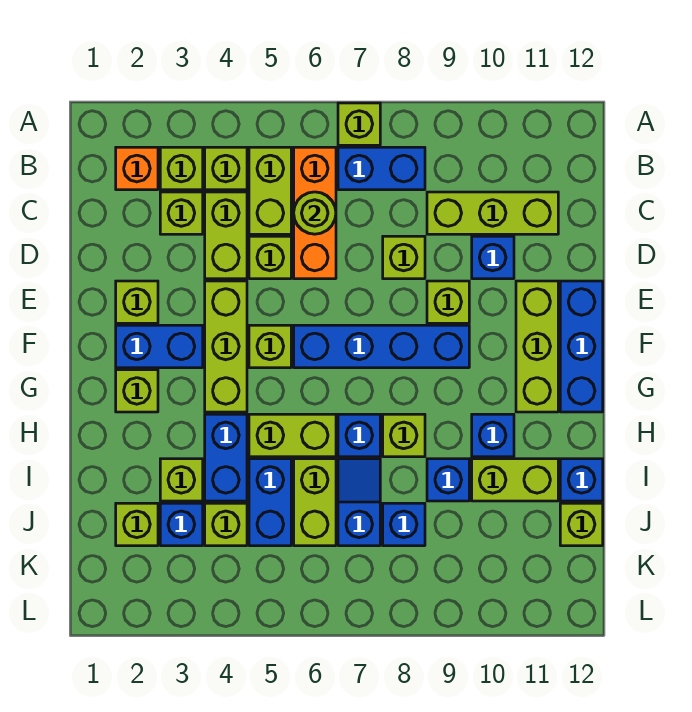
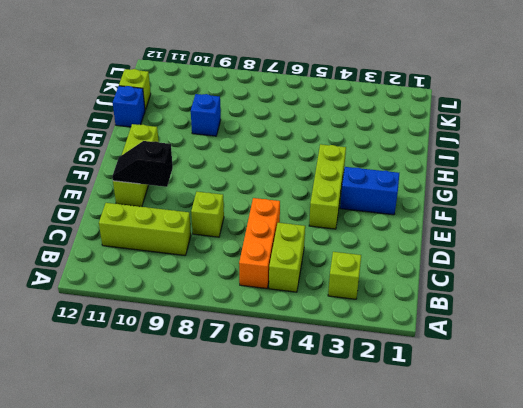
black slope E10:E11 level 2 top 10 -> none
none -> lime brick A7 level 1
none -> orange brick B2 level 1
none -> lime brick B4 level 1
none -> blue brick B7:B8 level 1

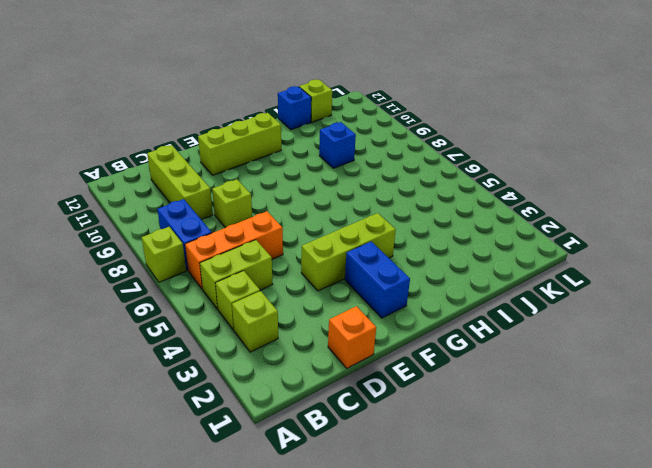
orange brick D1 level 1 -> orange brick B2 level 1
none -> lime brick C3 level 1
none -> lime brick C4:D4 level 1
none -> lime brick D5 level 1
none -> blue brick D10 level 1

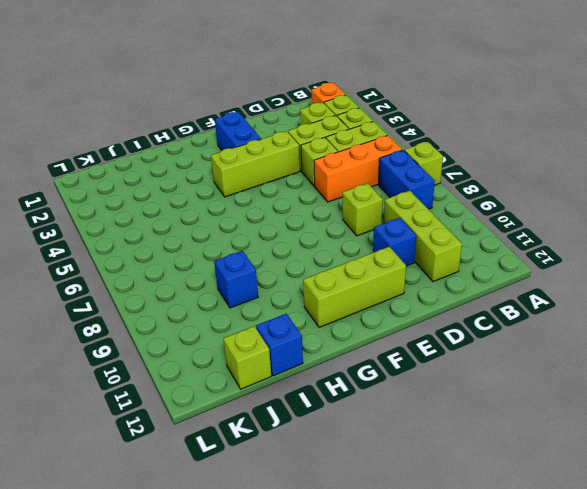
none -> lime brick E2 level 1
none -> lime brick E9 level 1
none -> blue brick E12:G12 level 1
none -> lime brick F5 level 1

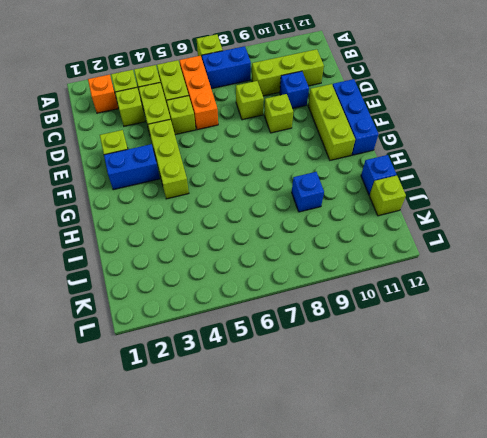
none -> lime brick F5 level 1
none -> blue brick F6:F9 level 1
none -> lime brick G2 level 1
none -> blue brick H4:I4 level 1

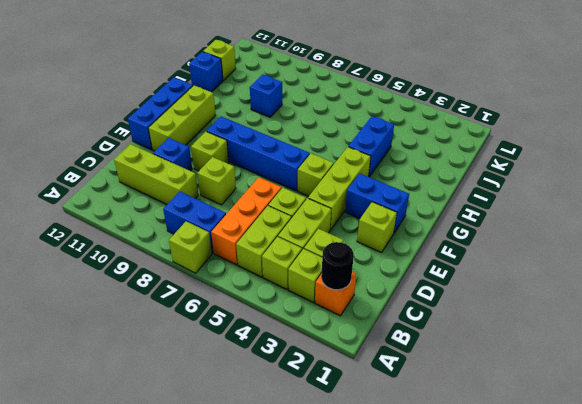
black round brick B2 level 2 -> none
none -> lime brick G2 level 1
none -> lime brick H5:H6 level 1
none -> blue brick H7 level 1
none -> lime brick H8 level 1

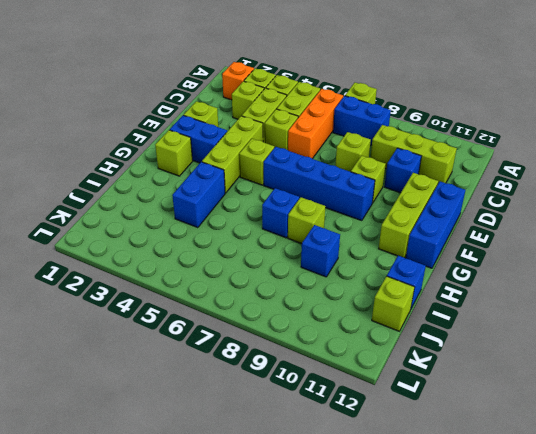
none -> lime brick H5:H6 level 1
none -> blue brick H10 level 1
none -> lime brick I3 level 1
none -> blue brick I5:J5 level 1

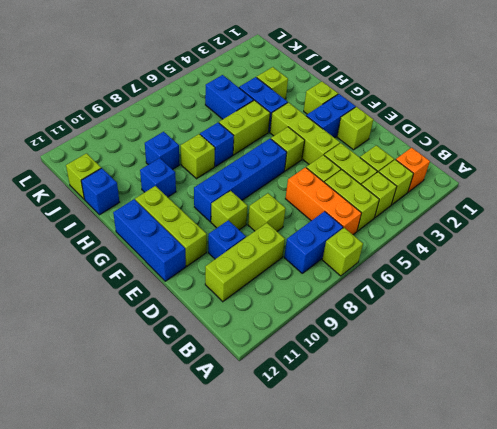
none -> lime brick I6:J6 level 1
none -> blue slope I7:J7 level 1 top J
none -> lime brick I10:I11 level 1
none -> lime brick J2 level 1

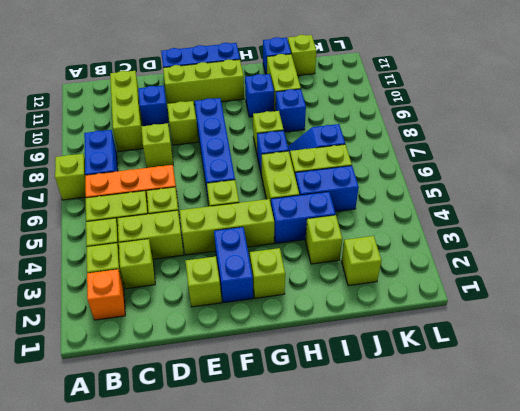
none -> blue brick J3 level 1
none -> lime brick J4 level 1
none -> blue brick J8 level 1
none -> lime round brick C6 level 2

